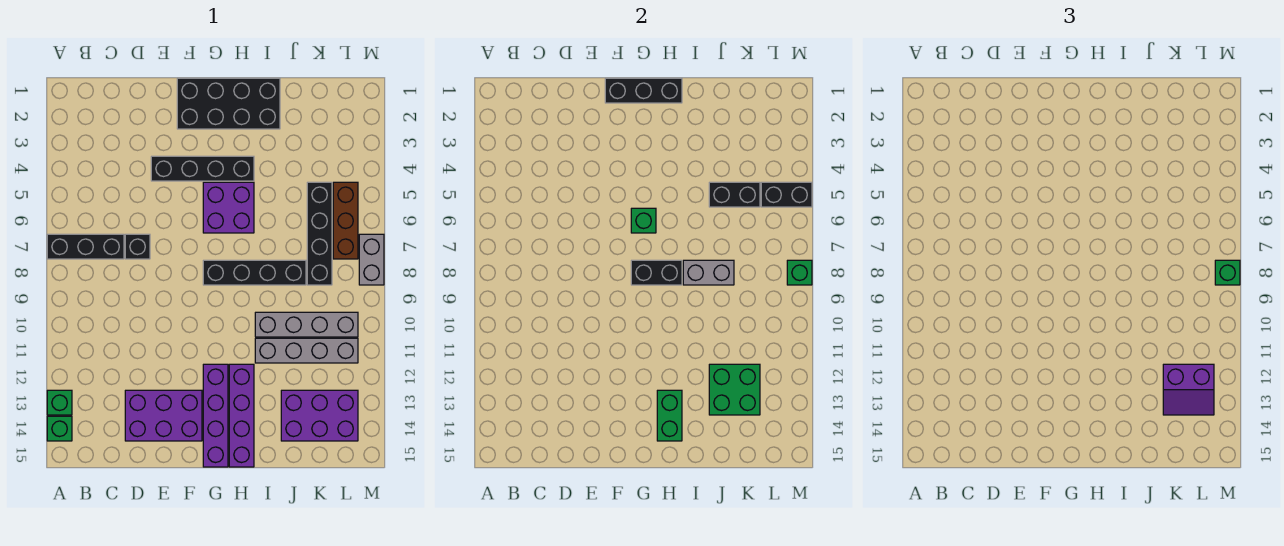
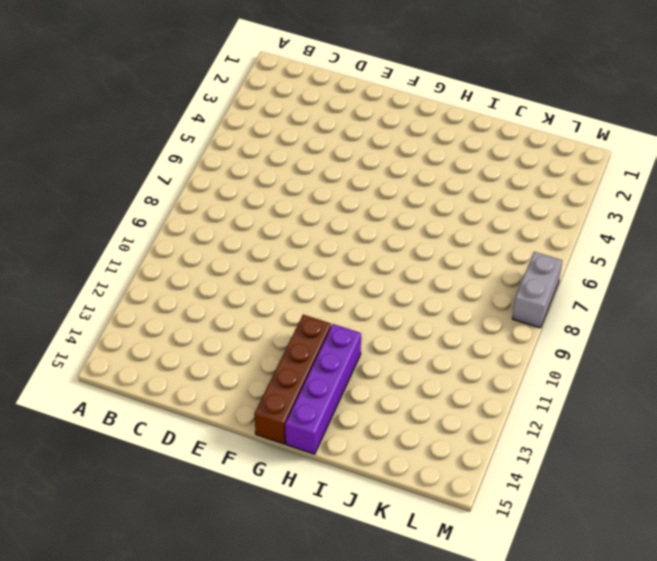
brown brick G12:G15 level 1 -> purple brick G12:G15 level 1
none -> black brick A7:C7 level 1
none -> green brick A13 level 1
none -> green brick A14 level 1

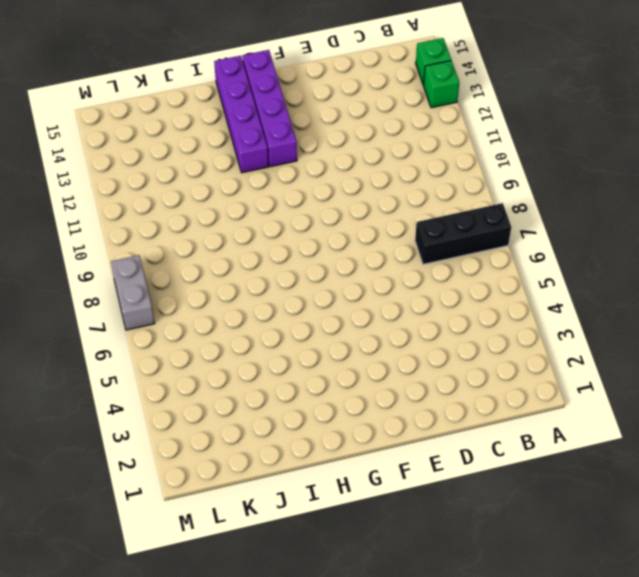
none -> black brick D7 level 1
none -> purple brick D13:F14 level 1
none -> black brick E4:H4 level 1

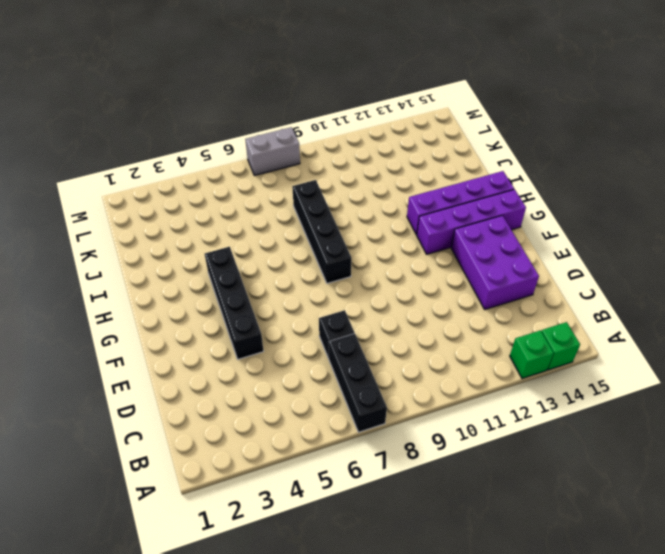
none -> black brick F1:I2 level 1
none -> purple brick G5:H6 level 1
none -> grey brick I10:L10 level 1

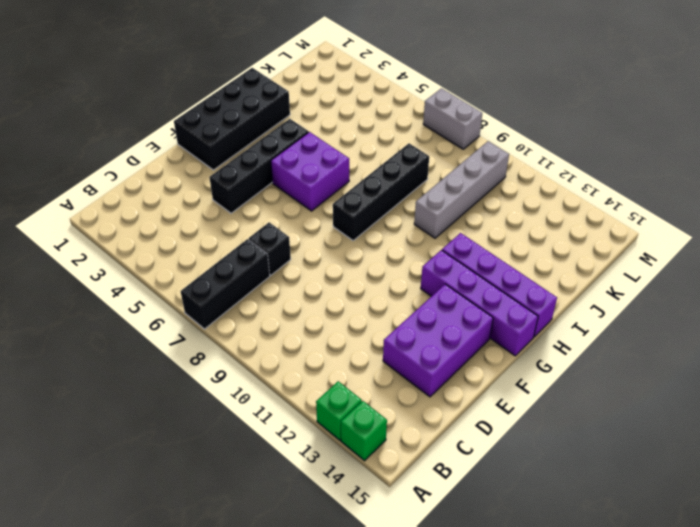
none -> grey brick I11:L11 level 1
none -> purple brick J13:L14 level 1
none -> black brick K5:K8 level 1

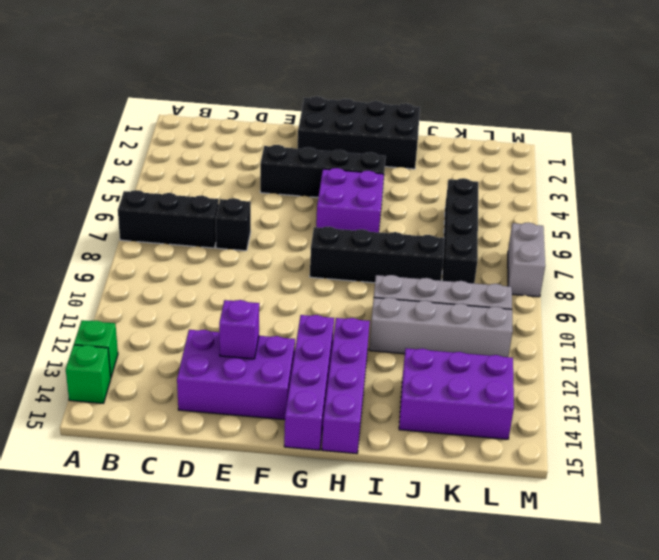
purple brick E13 level 2 -> none
none -> brown brick L5:L7 level 1
none -> black brick F1:H1 level 2
none -> green brick G6 level 2

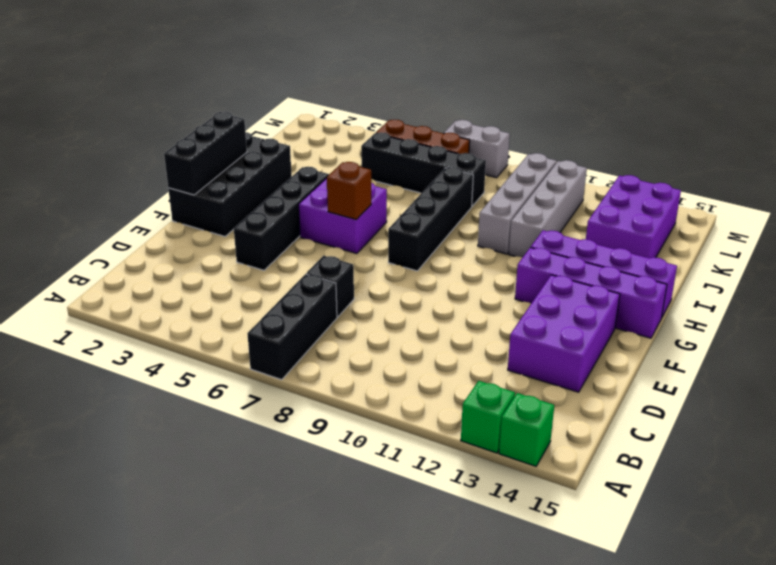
brown brick G6 level 2 -> green brick G6 level 2
none -> black brick G8:H8 level 2
none -> green brick H13:H14 level 2
none -> grey brick I8:J8 level 2

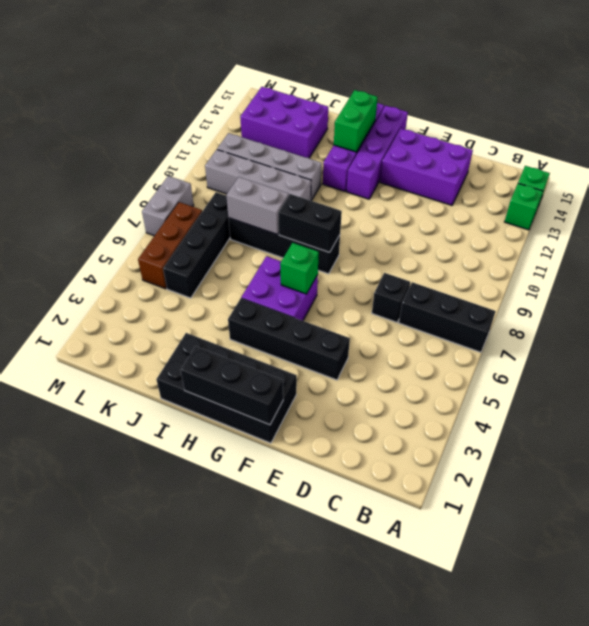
none -> black brick J5:K5 level 2
none -> green brick J12:K13 level 2
none -> black brick L5:M5 level 2

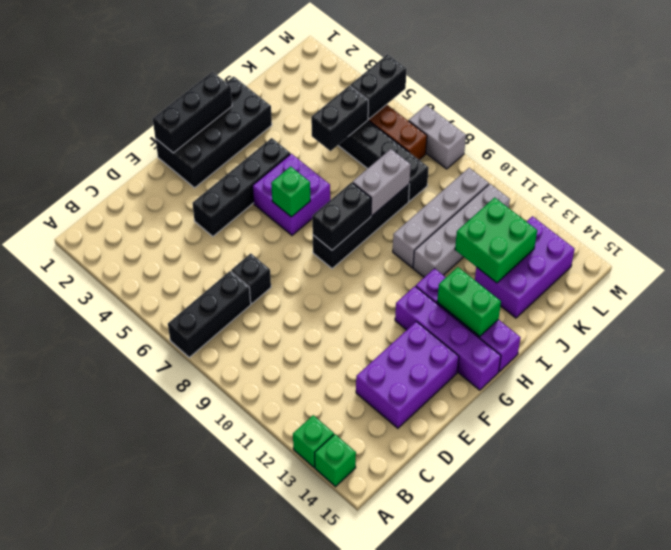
none -> green brick M8 level 2
none -> purple slope K12:L13 level 3 top 12
none -> green brick M8 level 3

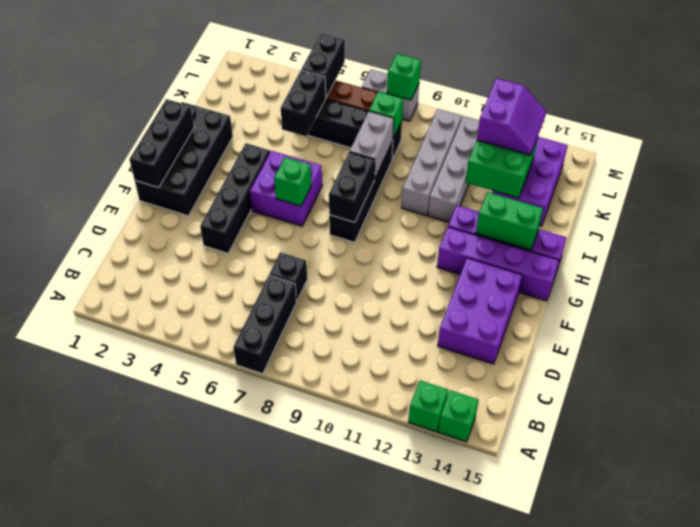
green brick K8 level 2 -> green brick M8 level 3

